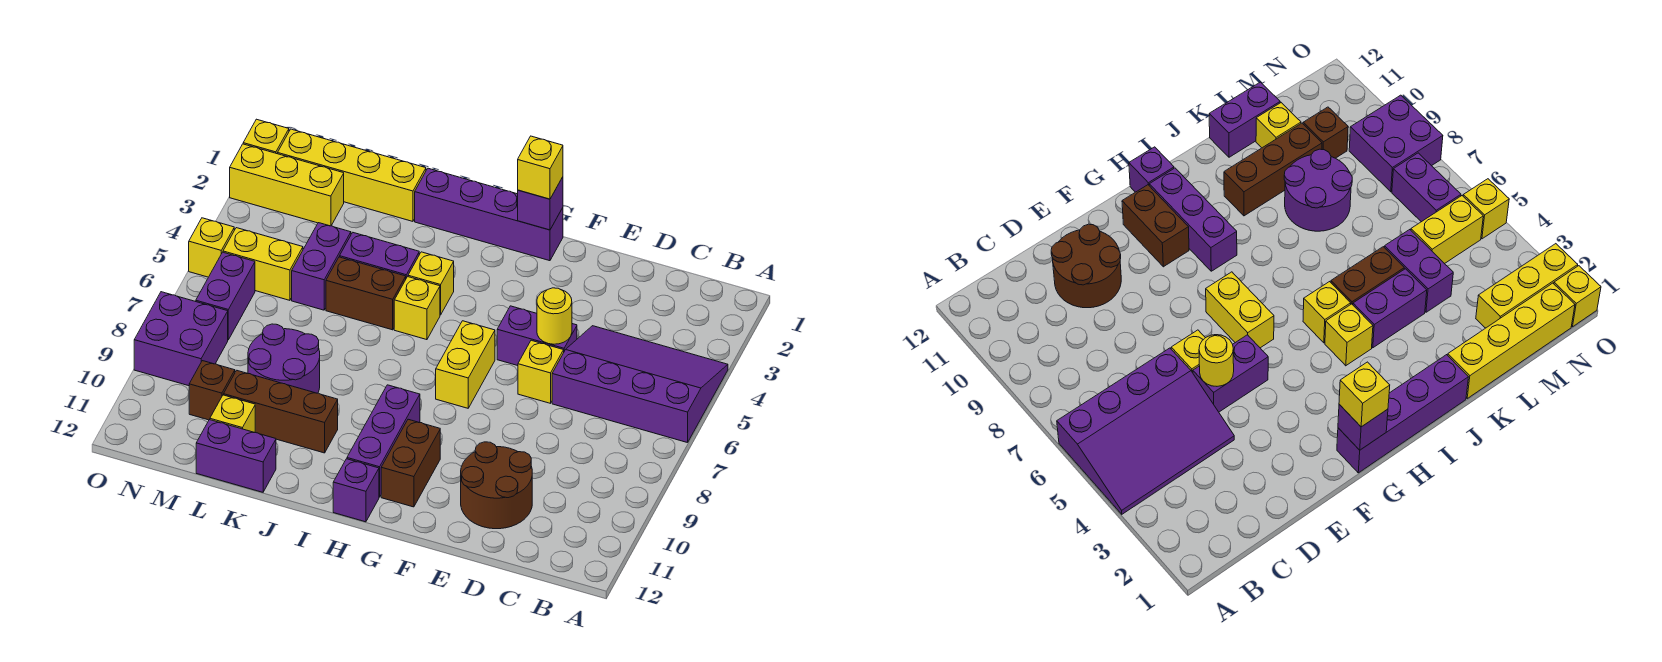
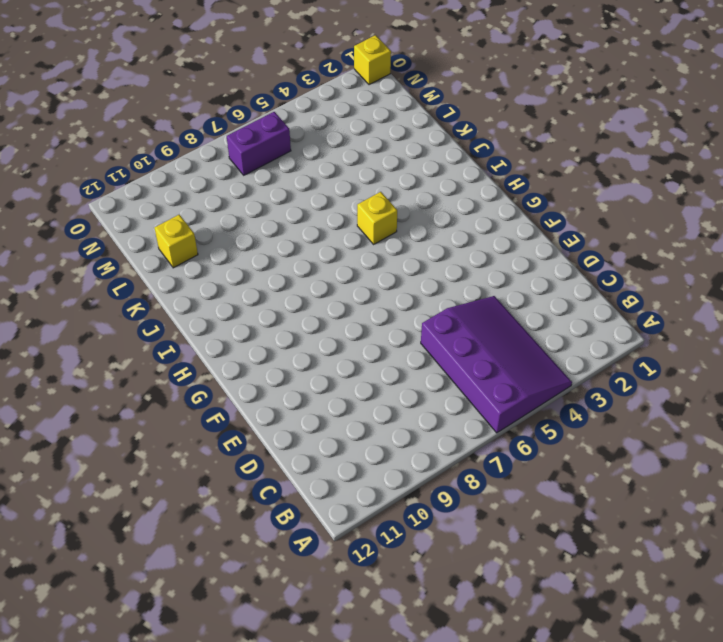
none -> brown round brick D10:E11 level 1
none -> purple brick E5:F5 level 1
none -> yellow brick E6 level 1

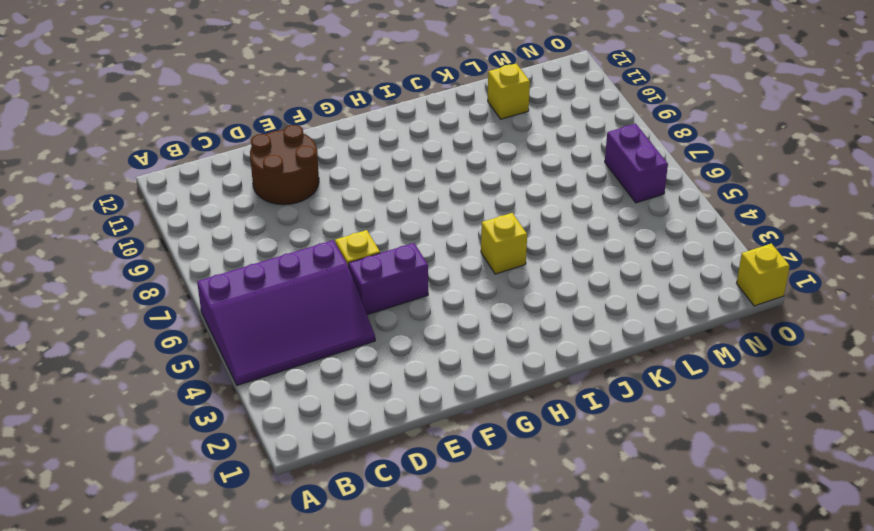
none -> purple brick G1:J1 level 1
none -> yellow brick G6:G7 level 1
none -> brown brick G10:G11 level 1

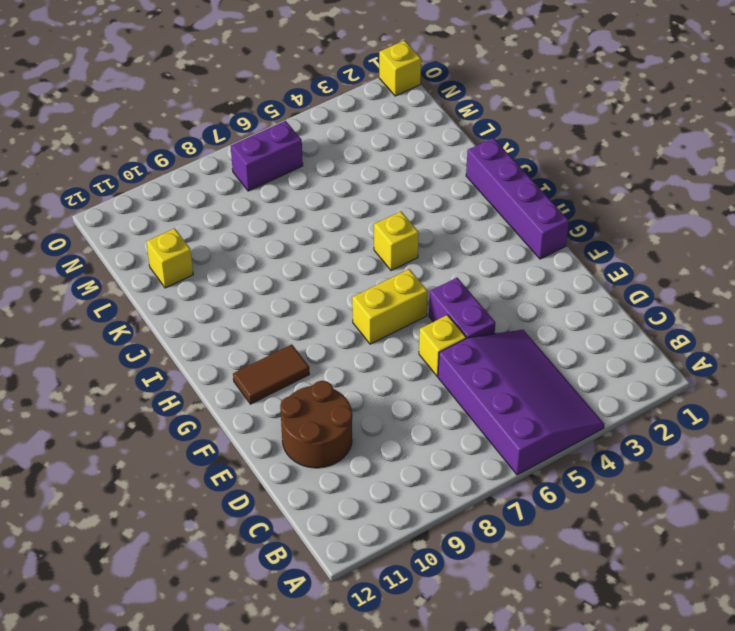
brown tile G10:G11 level 1 -> brown brick G10:G11 level 1
none -> purple brick H9:H11 level 1
none -> purple brick H12 level 1
none -> yellow brick I4 level 1

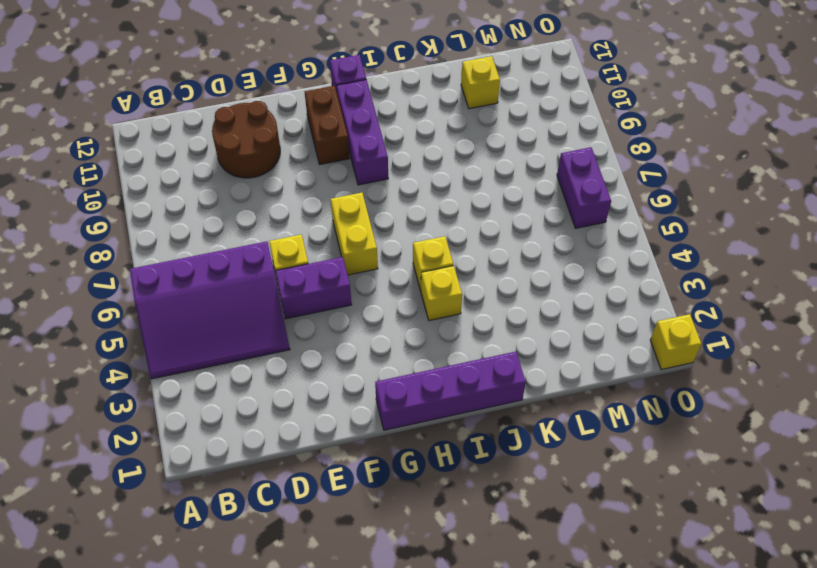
none -> purple brick J4:K4 level 1
none -> brown brick J5:K5 level 1
none -> brown brick J10:L10 level 1

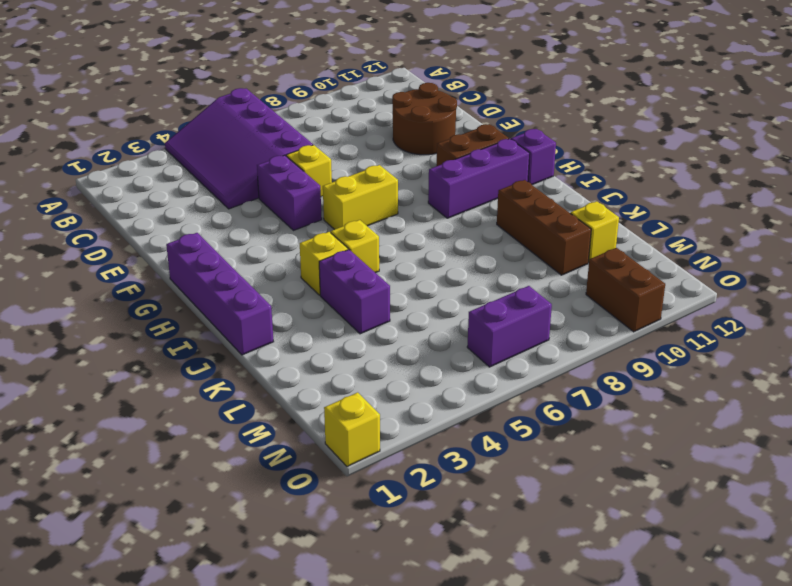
brown brick N10:O10 level 1 -> brown brick J5:K5 level 1
none -> yellow brick K1:N1 level 1
none -> purple round brick K8:L9 level 1
none -> purple brick K12:L12 level 1

